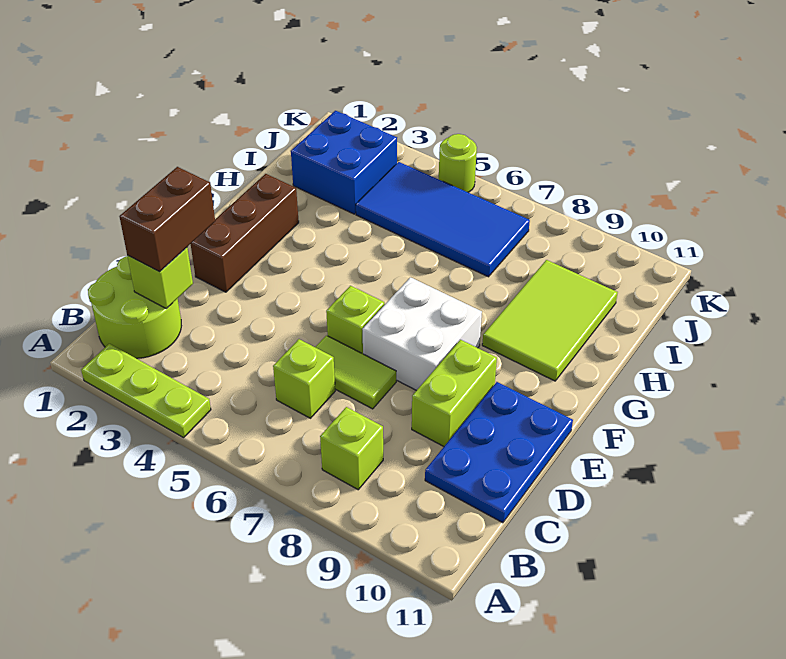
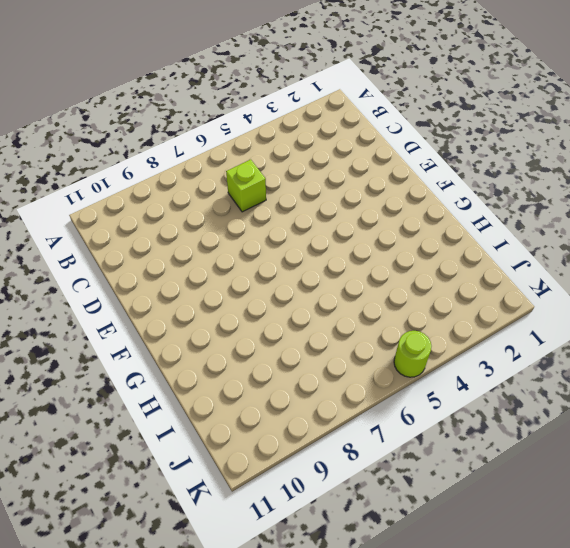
none -> lime plate A2:A4 level 1
none -> lime round brick B1:C2 level 1
none -> lime brick B8 level 1

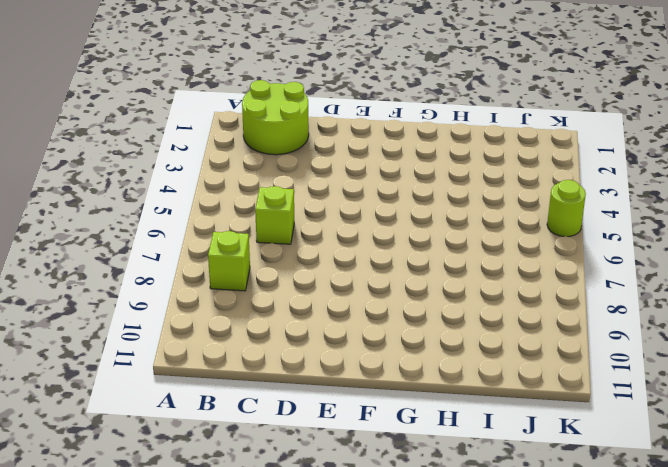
none -> lime plate A2:A4 level 1
none -> blue plate C10:E11 level 1
none -> lime tile D6:D7 level 1

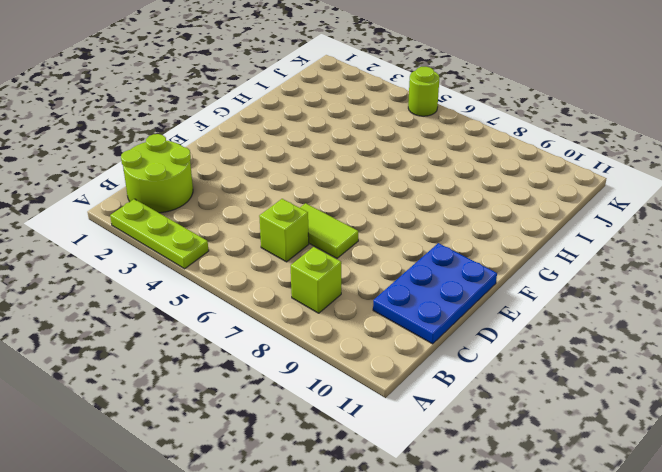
none -> lime brick D9:E9 level 1
none -> brown brick E2:G2 level 1
none -> lime brick E6 level 1

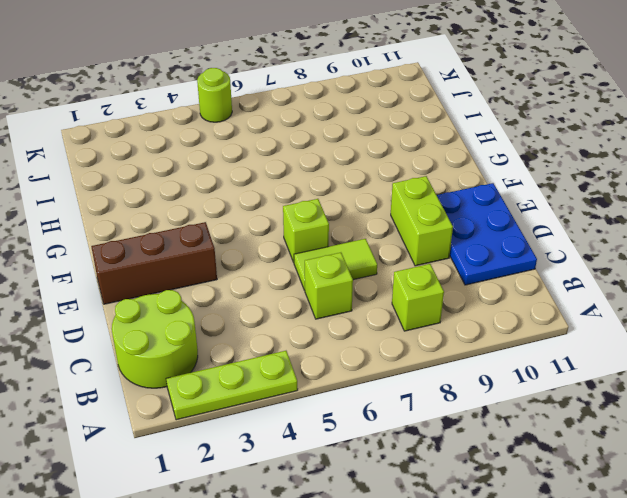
brown brick E1:E3 level 1 -> brown brick E2:G2 level 1
none -> white brick E7:F8 level 1
none -> lime tile G9:I10 level 1
none -> blue brick I2:J3 level 1

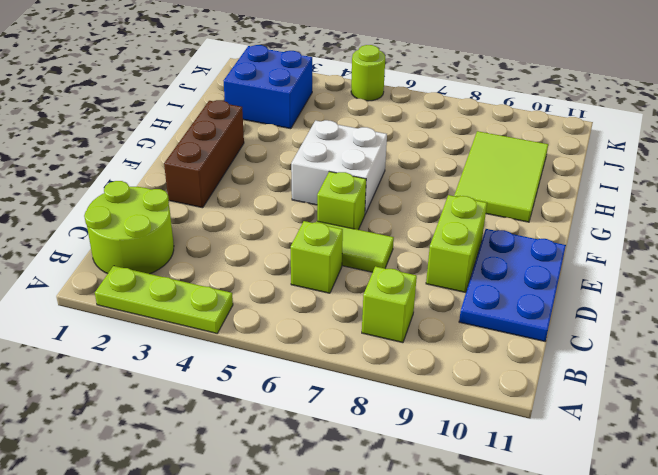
white brick F5:G6 level 1 -> white brick E7:F8 level 1
none -> blue tile I4:J7 level 1
none -> lime brick C2 level 2
none -> brown brick C2:D2 level 3

